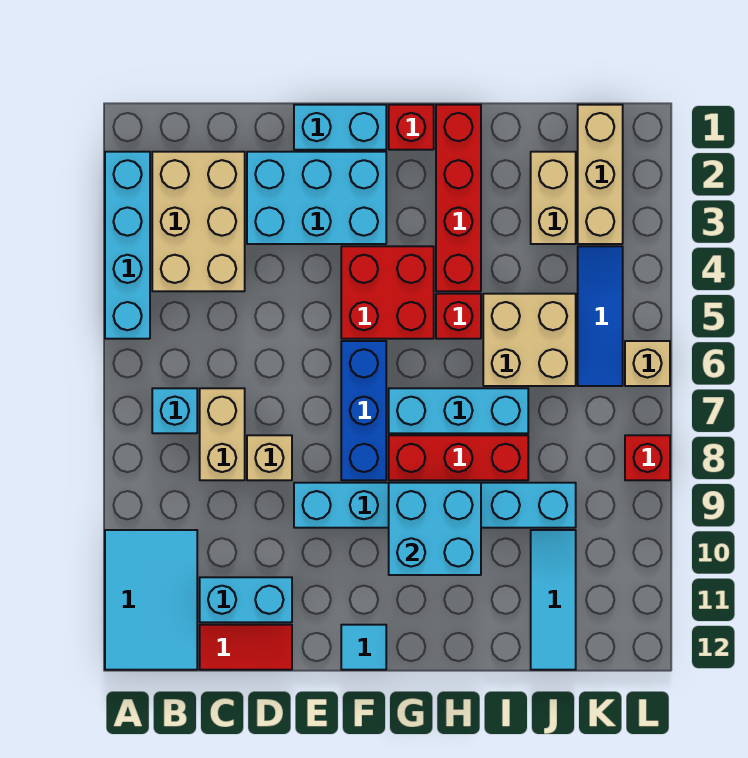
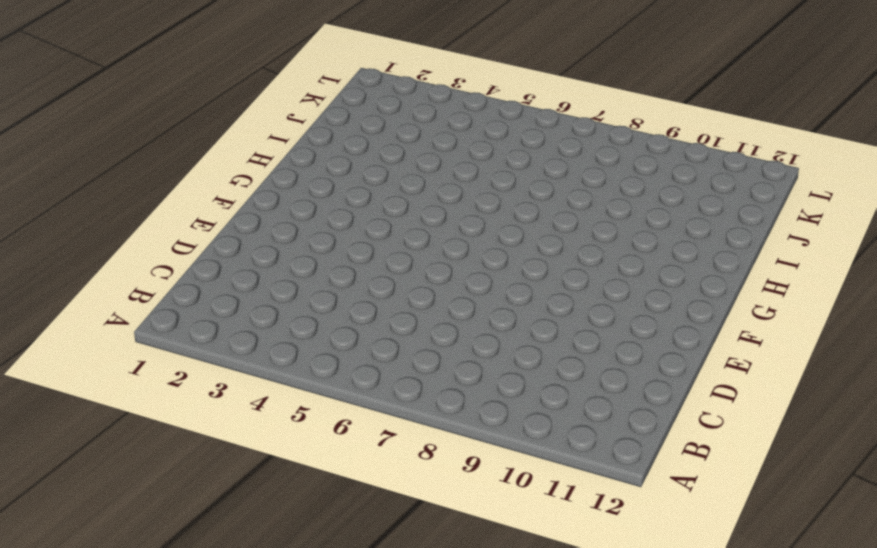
none -> cyan brick A2:A5 level 1
none -> cyan tile A10:B12 level 1
none -> tan brick B2:C4 level 1

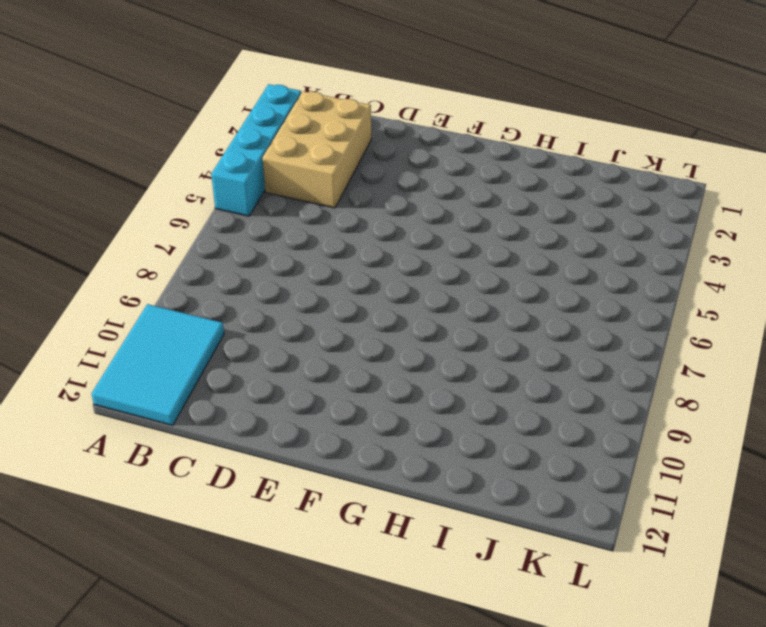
none -> cyan brick B7 level 1
none -> tan brick C7:C8 level 1
none -> cyan brick C11:D11 level 1

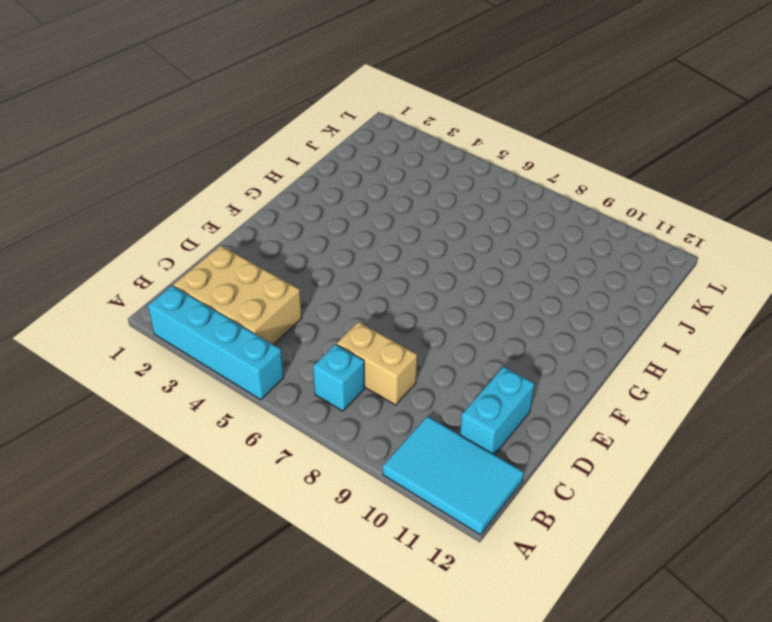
none -> red tile C12:D12 level 1
none -> cyan brick D2:F3 level 1
none -> tan brick D8 level 1

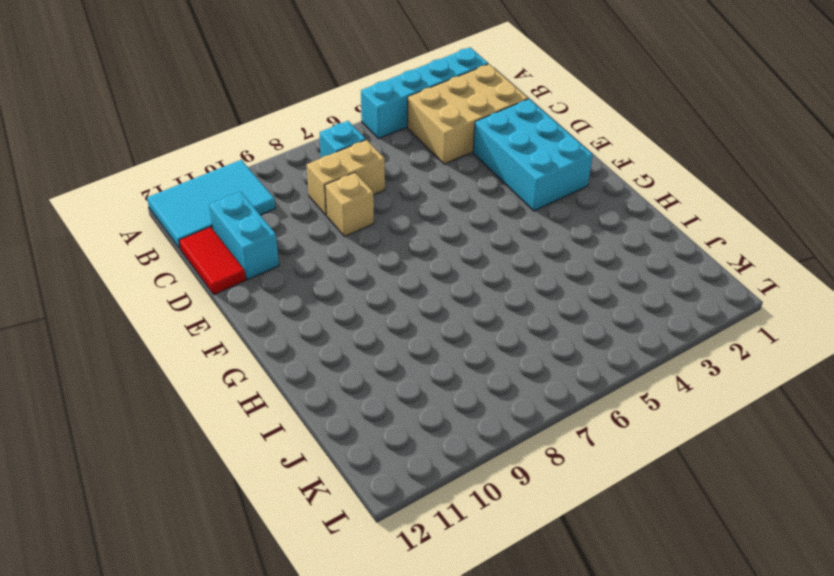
none -> cyan brick E1:F1 level 1
none -> cyan brick E9:J9 level 1
none -> red brick F4:G5 level 1

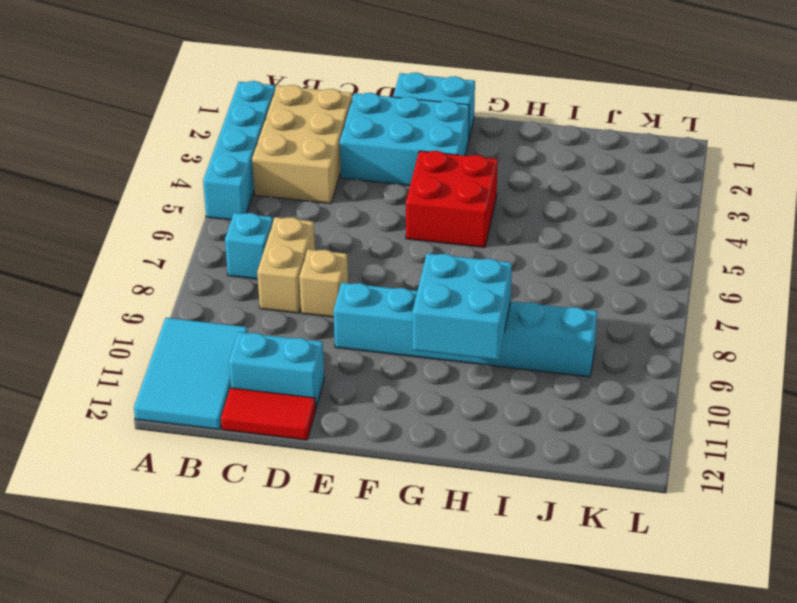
none -> blue brick F6:F8 level 1
none -> cyan tile F12 level 1
none -> red brick G1 level 1

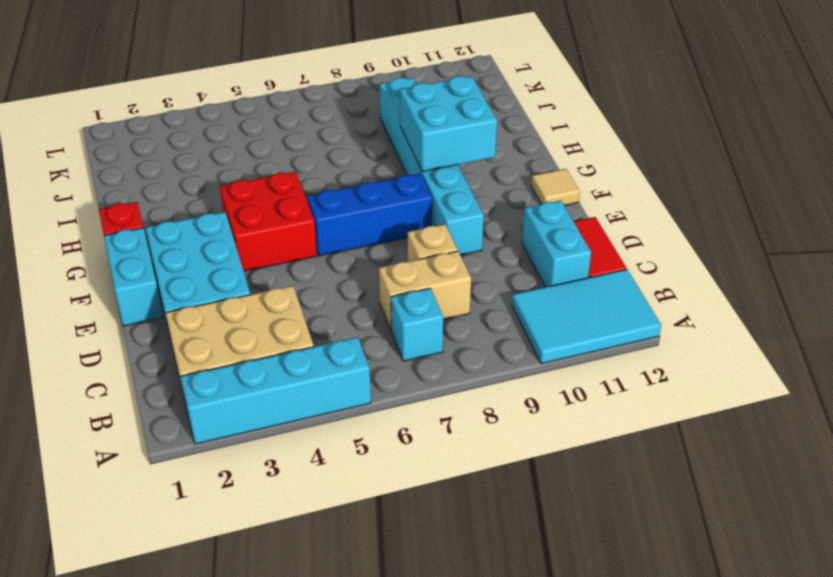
tan tile F12 level 1 -> cyan tile F12 level 1
none -> cyan brick G7:I7 level 1
none -> red brick G8:I8 level 1
none -> red brick H1:H4 level 1

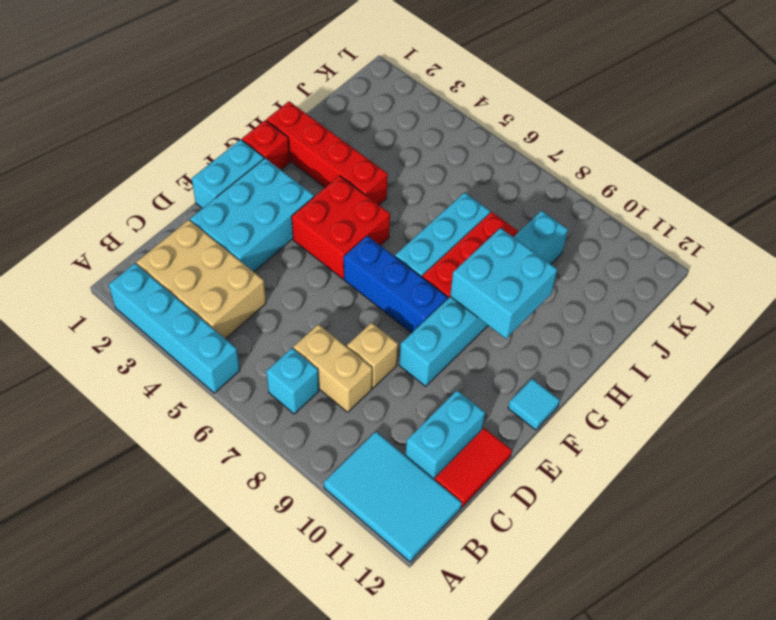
none -> red brick H5 level 1
none -> tan brick I5:J6 level 1
none -> tan brick J2:J3 level 1

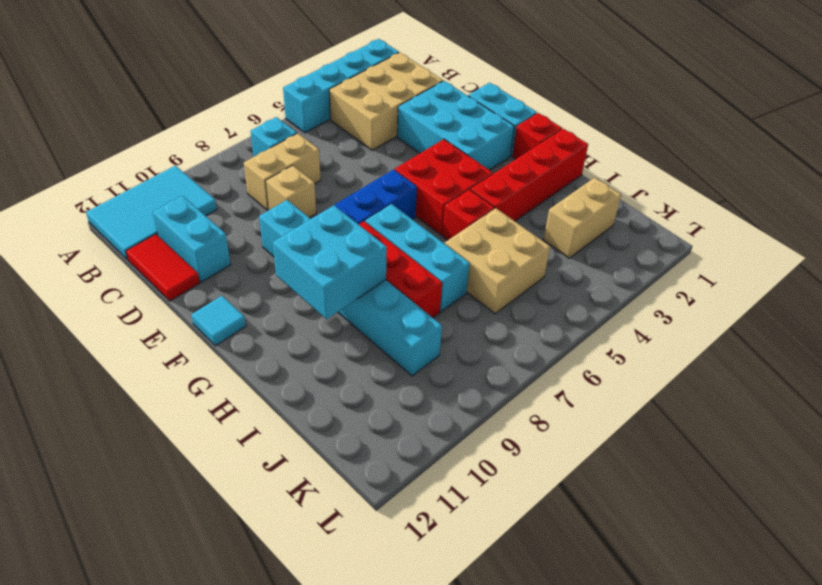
none -> cyan tile J10:J12 level 1
none -> tan brick K1:K3 level 1
none -> blue tile K4:K6 level 1

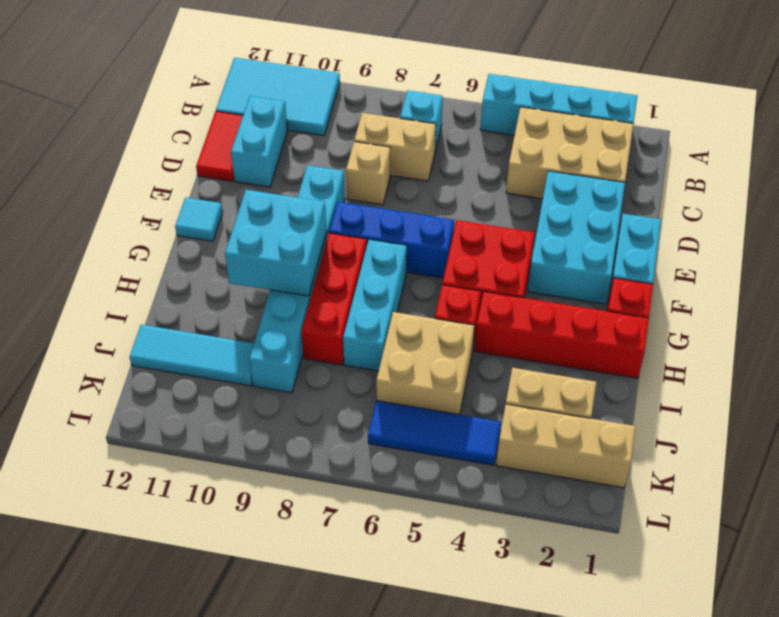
none -> tan brick L6 level 1
none -> red brick L8 level 1

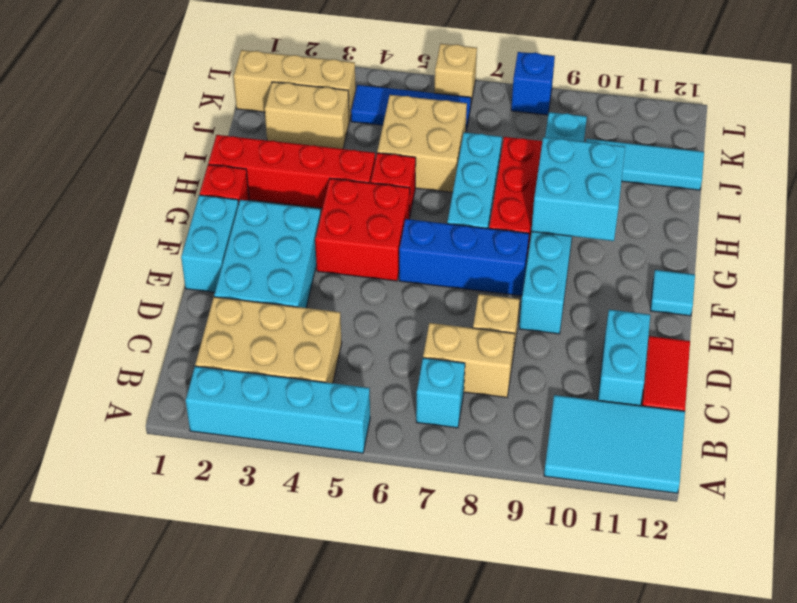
blue brick L8 level 1 -> red brick L8 level 1

